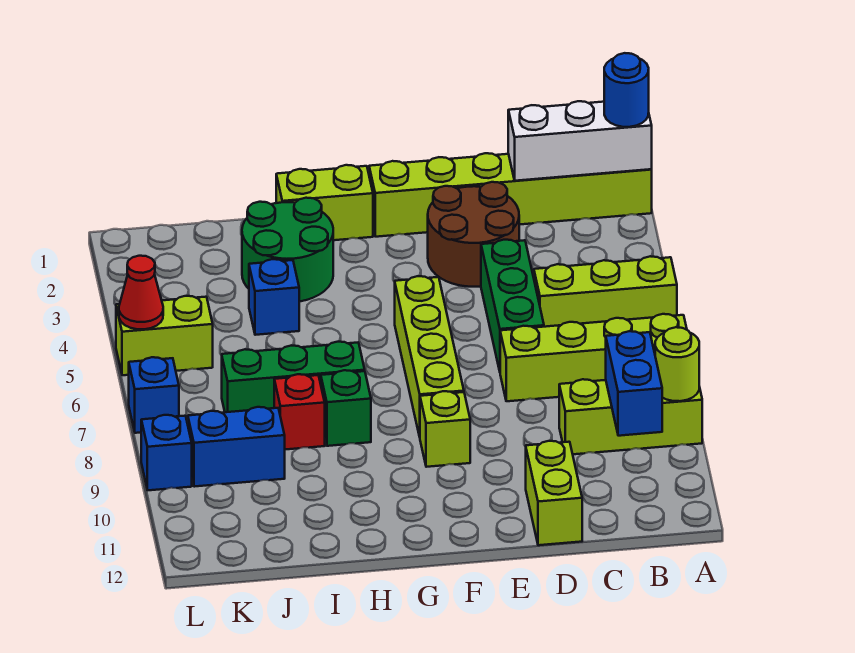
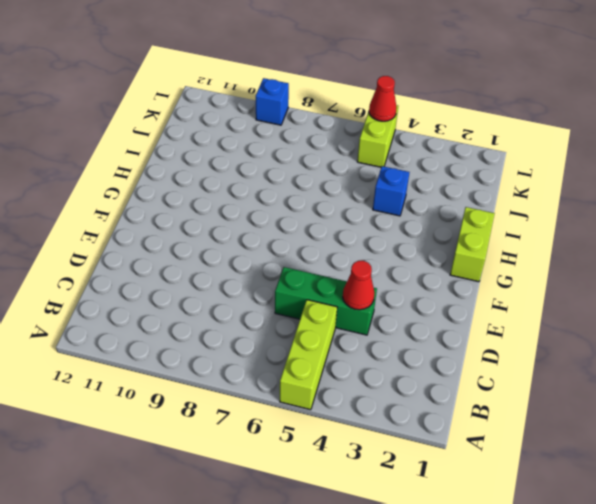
red cone D4 level 2 -> none
none -> lime brick A1:F1 level 1
none -> lime brick A7:D7 level 1
none -> lime brick A9:C9 level 1

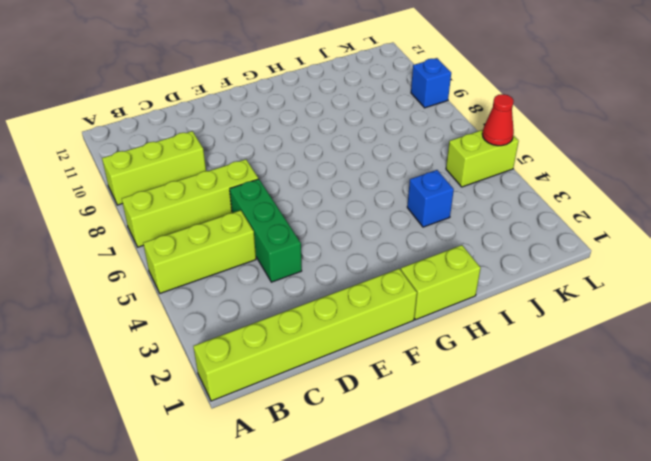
none -> brown round brick D2:E3 level 1
none -> lime brick D11:D12 level 1
none -> lime brick F5:F8 level 1

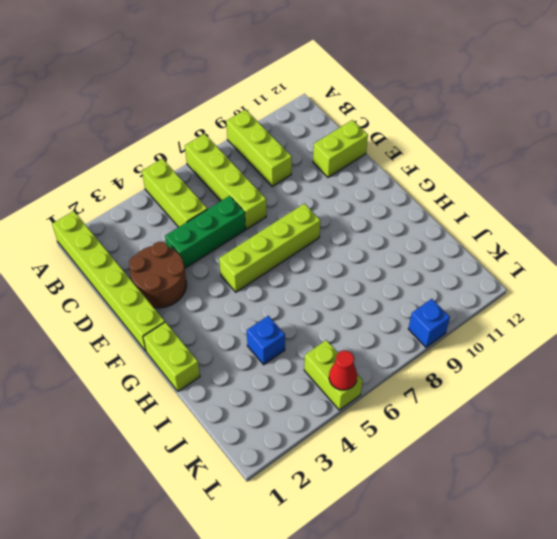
none -> lime brick F9 level 1
none -> green round brick H2:I3 level 1
none -> green brick H7:J7 level 1

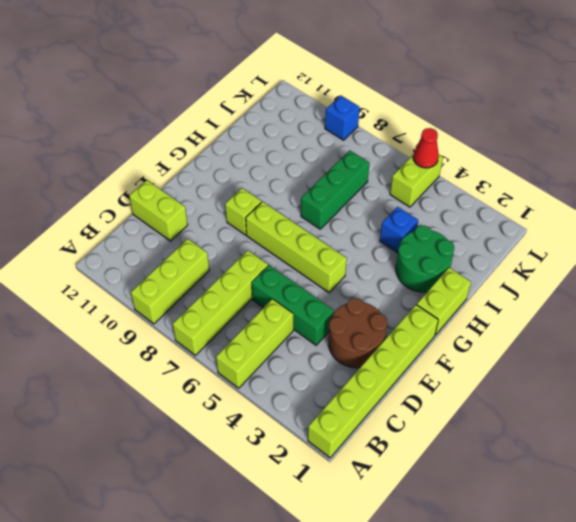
none -> green brick H8 level 1
none -> red brick I8 level 1
none -> blue brick J9:K9 level 1

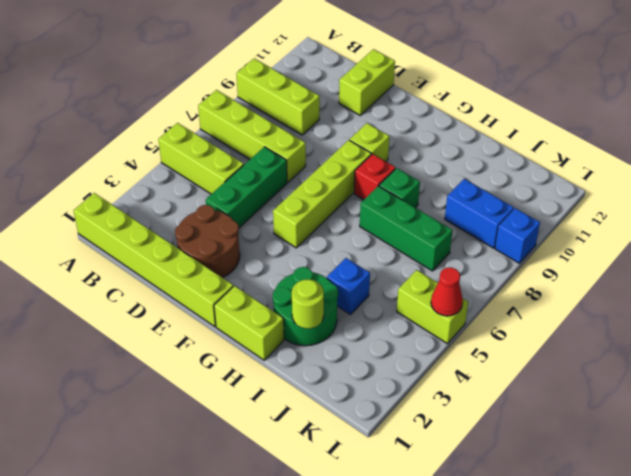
red brick G8 level 1 -> red brick I8 level 1
lime round brick I2 level 2 -> lime round brick A9 level 2
none -> blue brick L7 level 1
none -> white brick A1:C1 level 2
none -> blue brick B9:B10 level 2

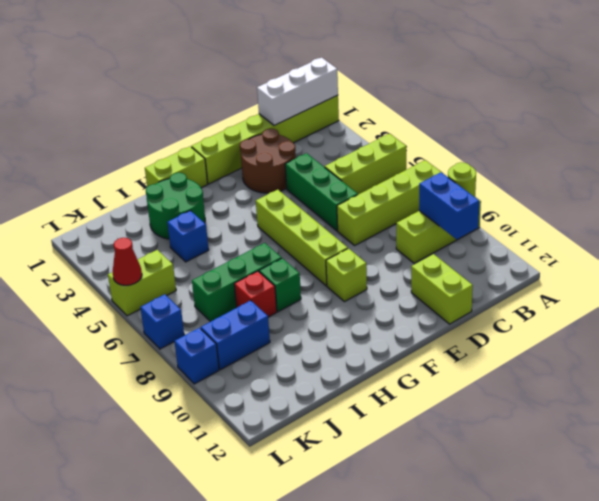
none -> blue round brick A1 level 3

